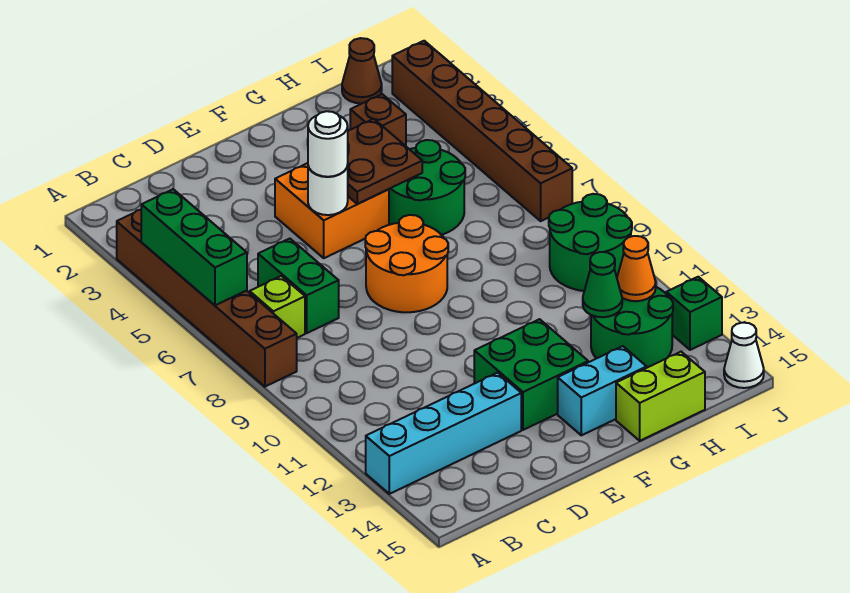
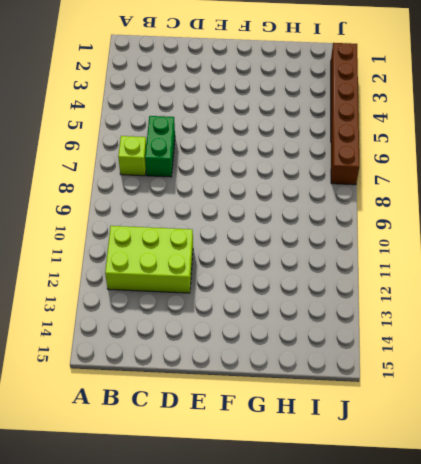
lime brick B11:D12 level 1 -> none
none -> brown brick A3:A8 level 1
none -> cyan brick A13:D13 level 1
none -> orange brick E4:F5 level 1

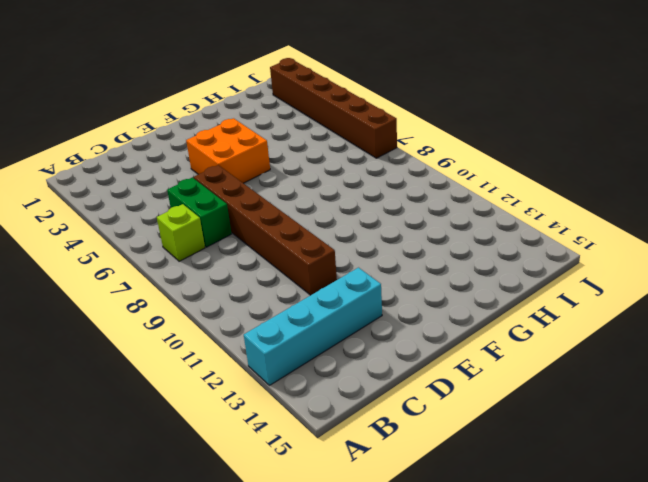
brown brick D6:D11 level 1 -> brown brick A3:A8 level 1
none -> orange round brick E7:F8 level 1
none -> green brick E12:F13 level 1
none -> cyan brick F14:G14 level 1

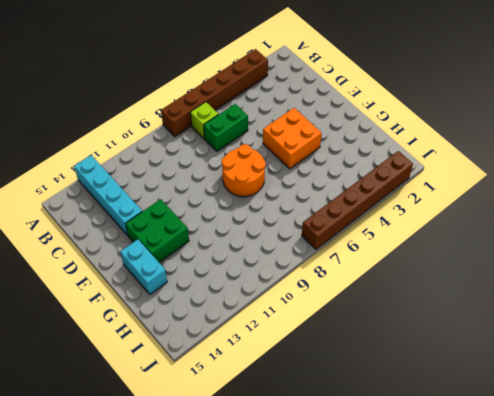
none -> green round brick G5:H6 level 1
none -> lime brick G15:H15 level 1
none -> brown brick H3 level 1

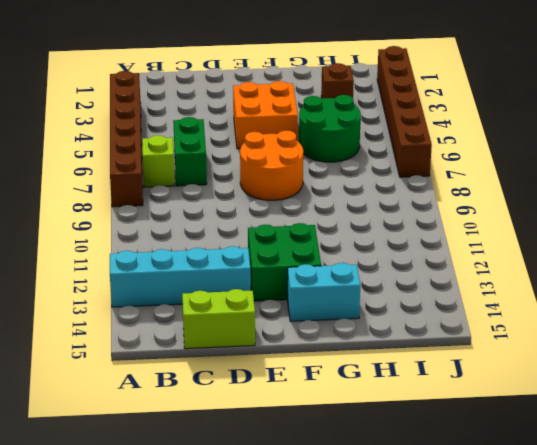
lime brick C15:D15 level 1 -> lime brick G15:H15 level 1
none -> green round brick H12:I13 level 1
none -> brown cone I1 level 1
none -> green round brick I9:J10 level 1

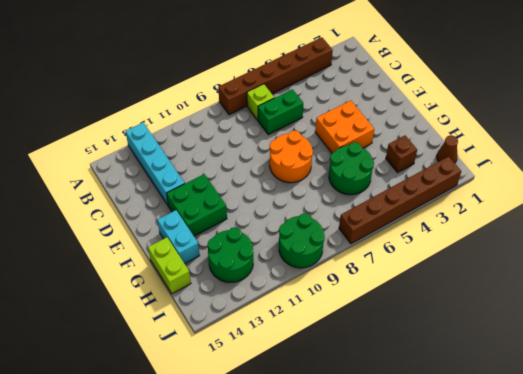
none -> green brick J13 level 1
none -> white cone J15 level 1
none -> green brick A4:A6 level 2

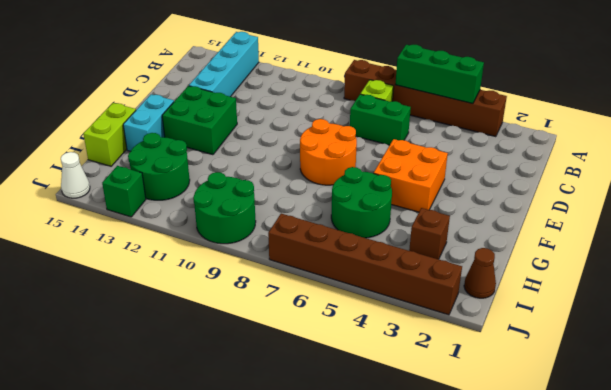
none -> white round brick E5 level 2
none -> brown plate F4:G5 level 2
none -> green cone H12 level 2

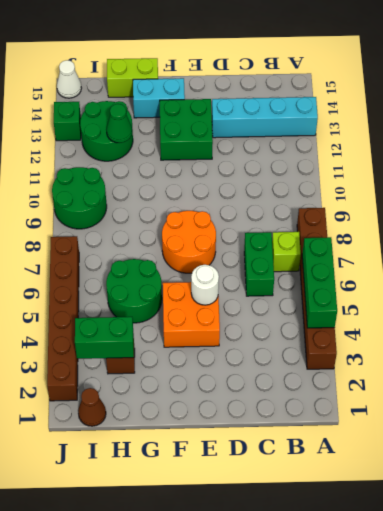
green brick H3:I3 level 2 -> none
none -> brown plate F4:G5 level 2
none -> orange cone I12 level 2
none -> white round brick E5 level 3

